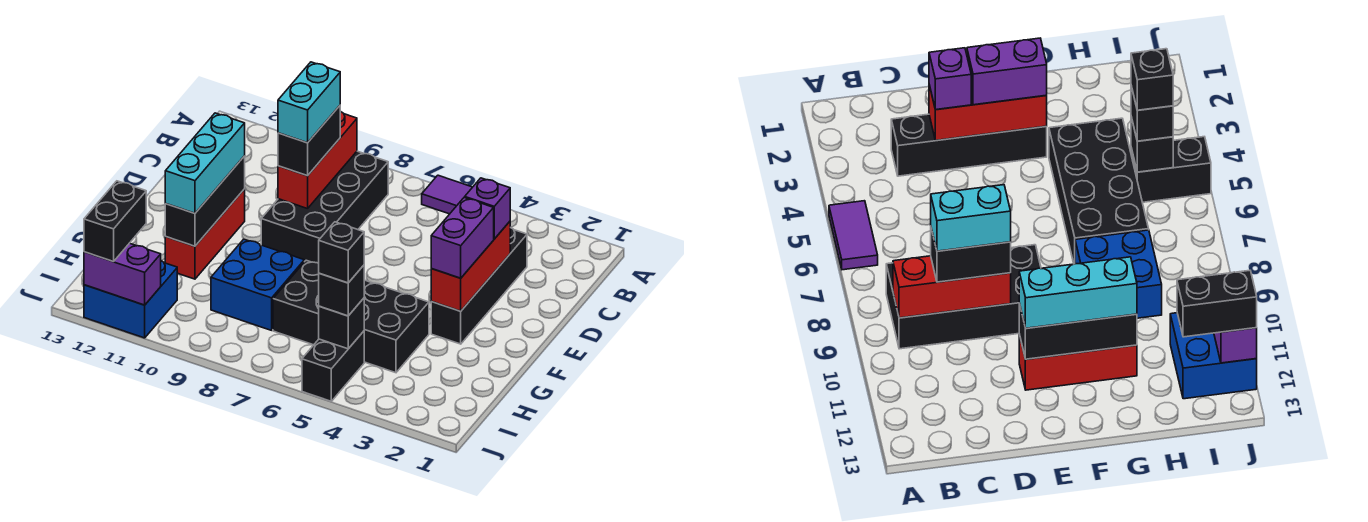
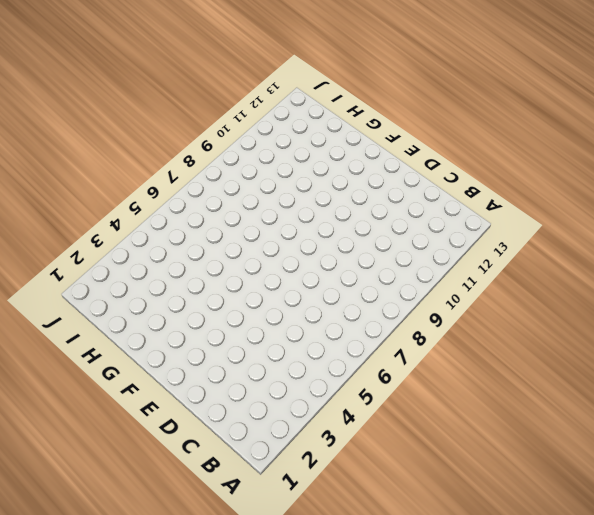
none -> purple tile A5:A6 level 1
none -> black brick B8:E9 level 1
none -> black brick C3:F3 level 1

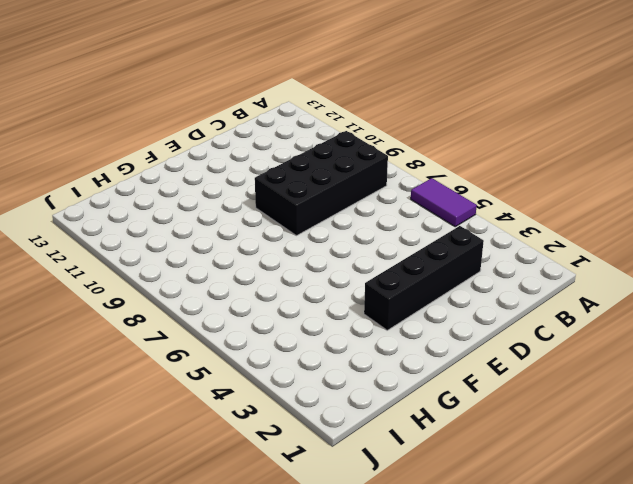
none -> red brick E11:G11 level 1
none -> black brick G4:H7 level 1
none -> blue brick G8:H9 level 1

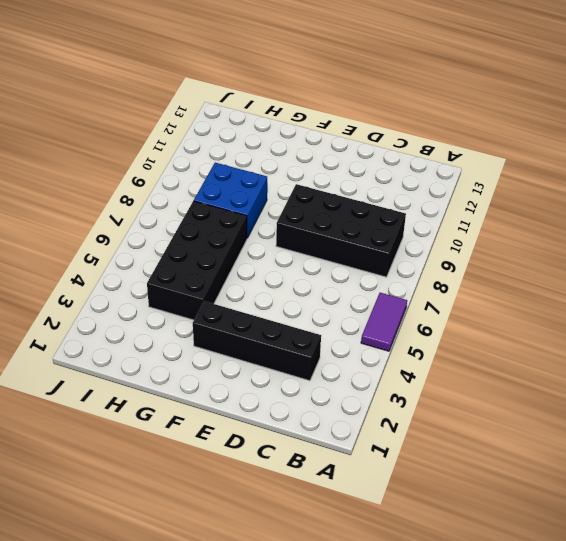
none -> red brick E11:G11 level 1
none -> black brick I5:J5 level 1
none -> blue brick I11:J12 level 1

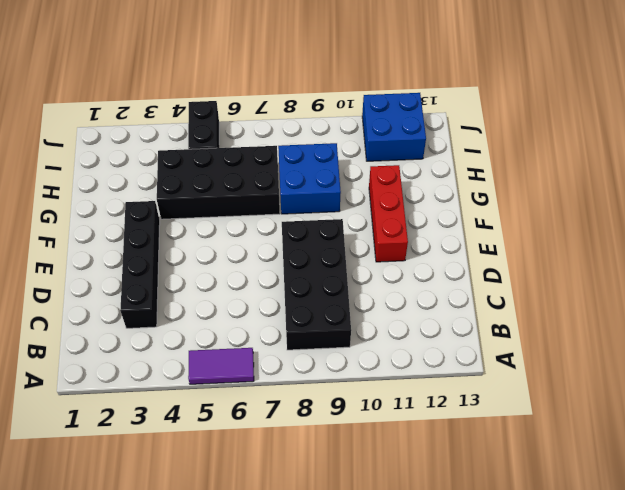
none -> red brick B9:D9 level 2
none -> red brick D3:F3 level 2
none -> black brick E11:G11 level 2

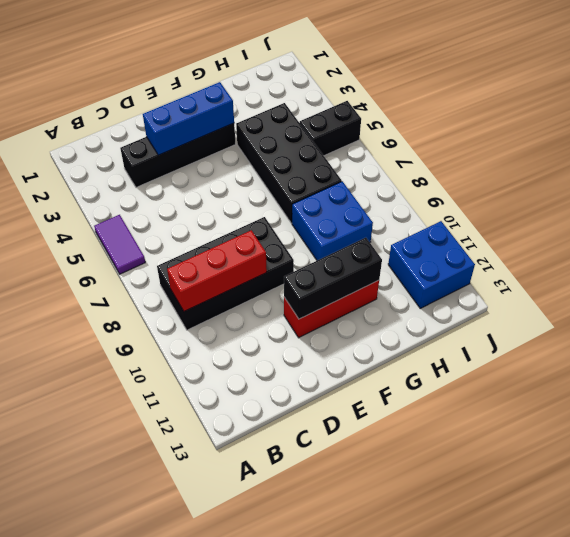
blue brick D3:F3 level 2 -> red brick D3:F3 level 2
none -> black brick I5 level 2
none -> purple brick J11:J12 level 2
none -> black brick C9:D9 level 3

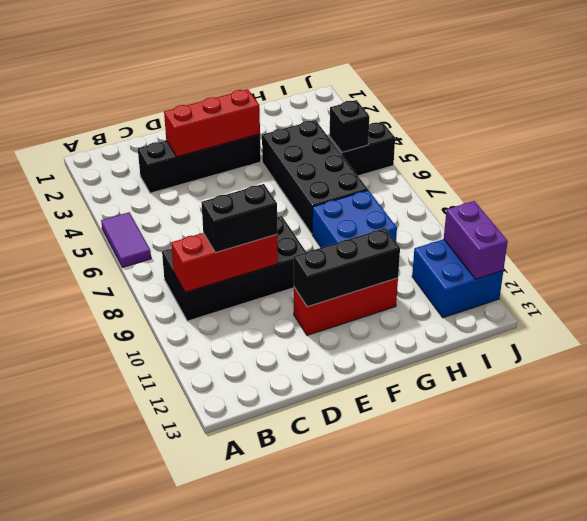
none -> purple brick D3 level 3
none -> purple brick E3:F3 level 3
none -> cyan brick E11:G11 level 3

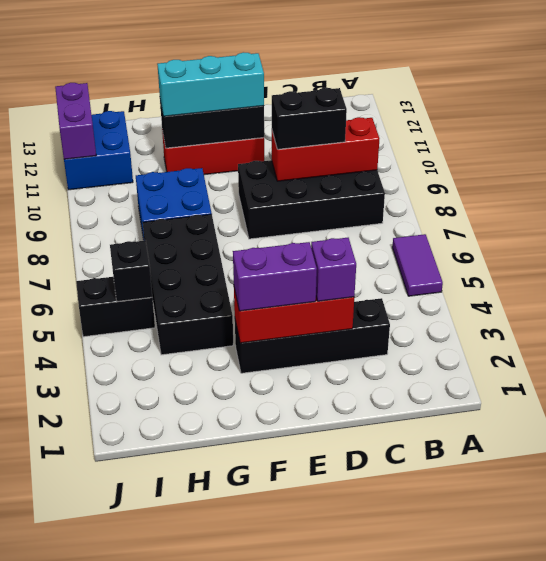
none -> black brick I5 level 3
none -> black brick I12:J12 level 3
none -> cyan brick C9:D9 level 4

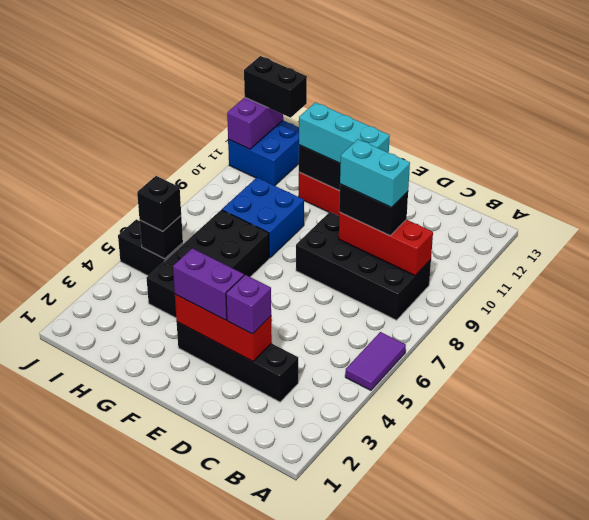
none -> black brick I5 level 4

